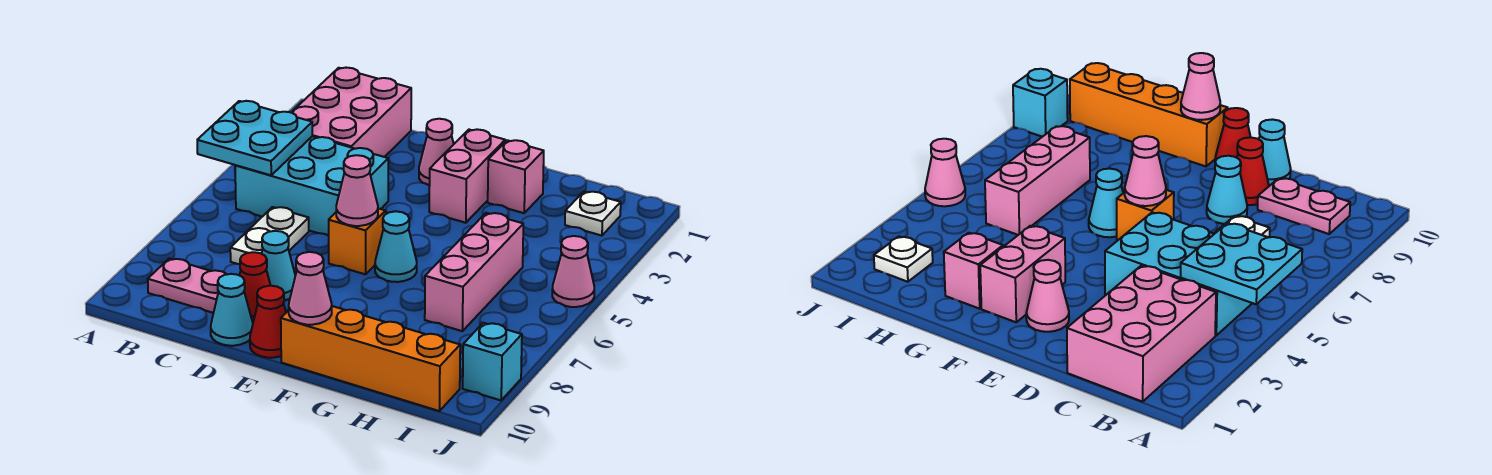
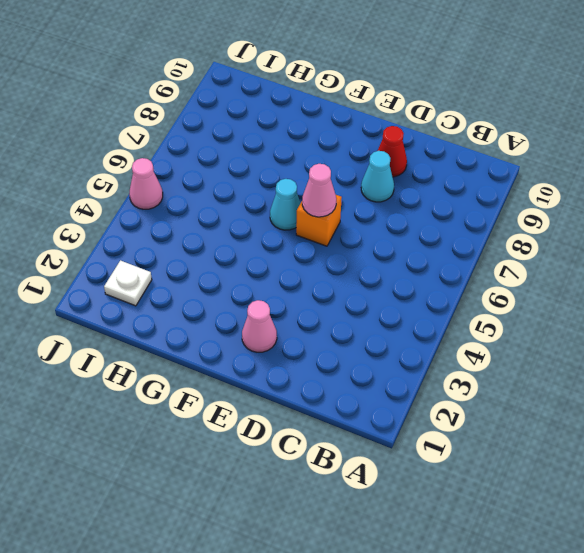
none -> pink brick B1:C3 level 1
none -> cyan brick B4:D5 level 1
none -> pink plate B9:C9 level 1

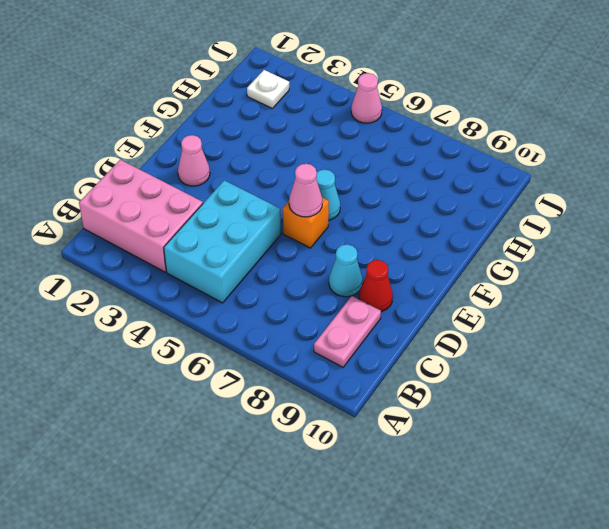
none -> white plate C6:C7 level 1
none -> cyan cone D10 level 1
none -> red cone E10 level 1

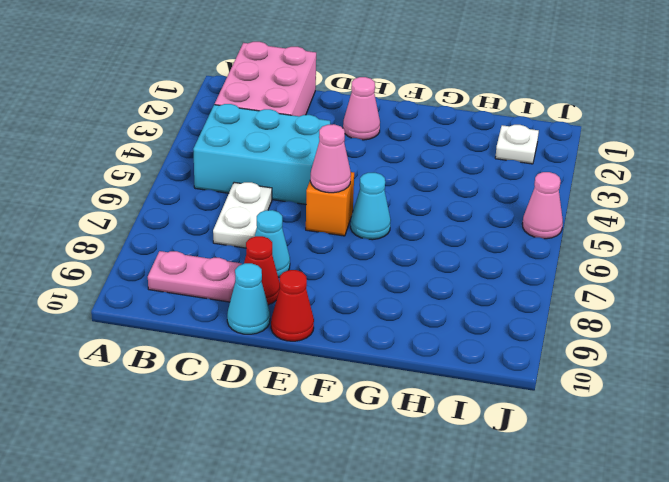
none -> pink brick F2:F3 level 1
none -> orange brick F10:I10 level 1
none -> pink brick G2 level 1

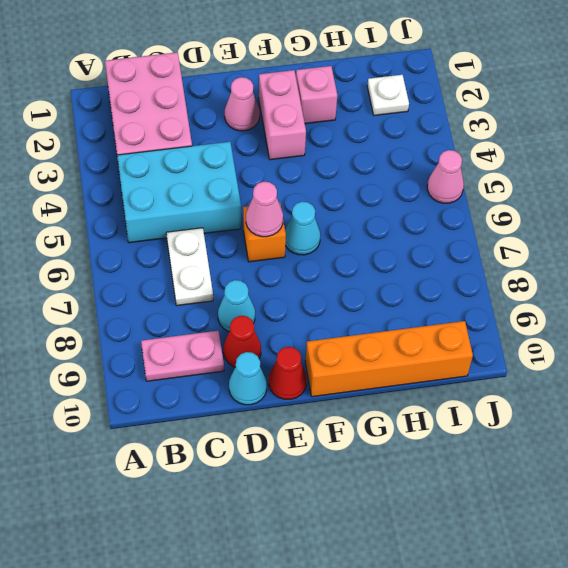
none -> pink brick H5:H7 level 1
none -> cyan brick J9 level 1
none -> cyan plate A4:B5 level 2

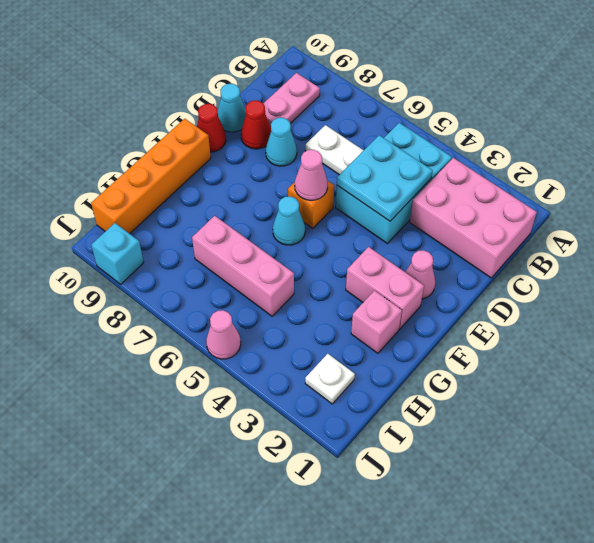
cyan plate C4:D5 level 2 -> cyan plate A4:B5 level 2
none -> pink cone F10 level 2

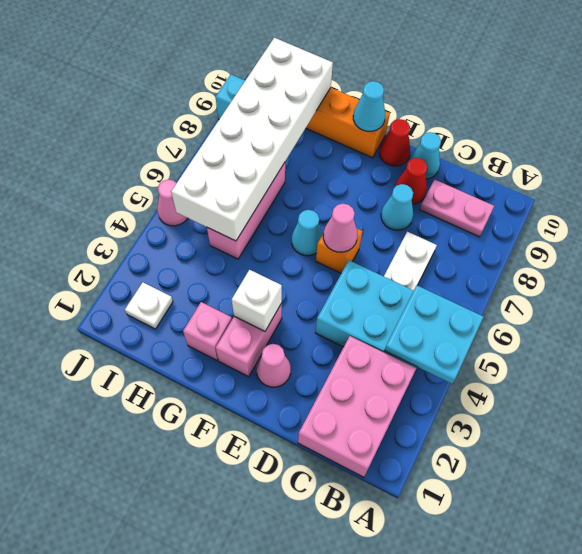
white brick F3 level 2 -> none
cyan cone F10 level 2 -> pink cone F10 level 2
white brick H5:I10 level 2 -> none

